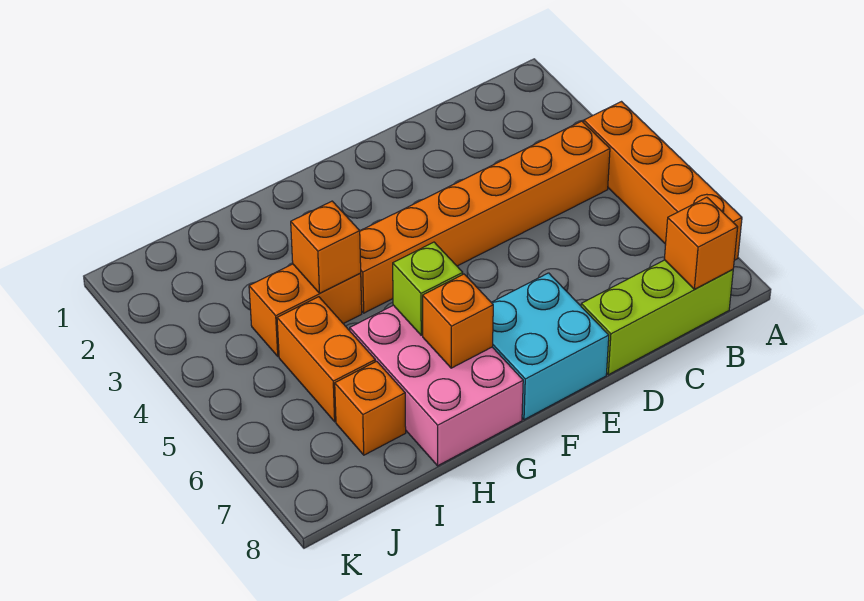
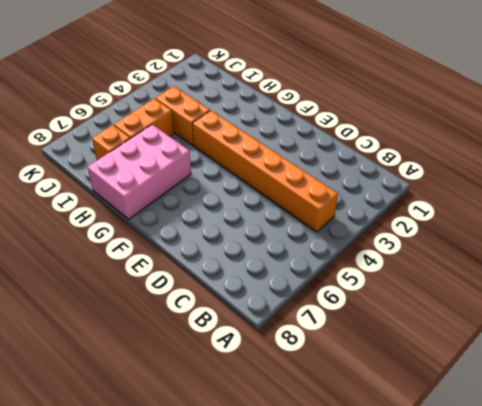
none -> orange brick A4:A7 level 1
none -> lime brick B8:D8 level 1
none -> cyan brick E7:F8 level 1

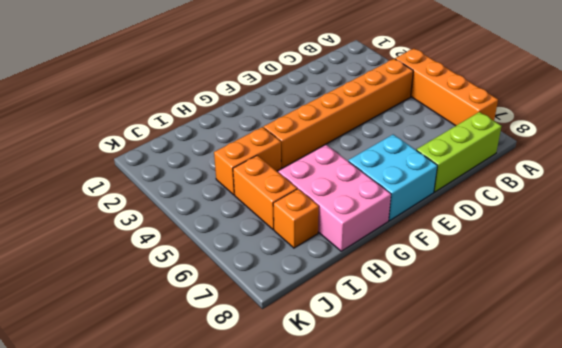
none -> orange brick B8 level 2
none -> lime brick G6 level 2
none -> orange brick G7 level 2

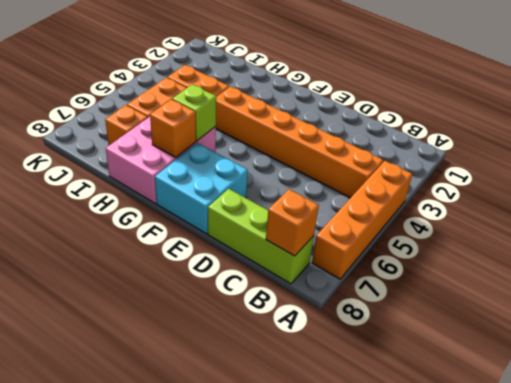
none -> orange brick H4 level 2

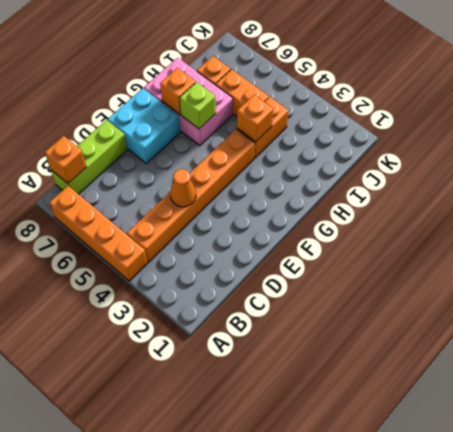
orange cone D4 level 2 -> none

